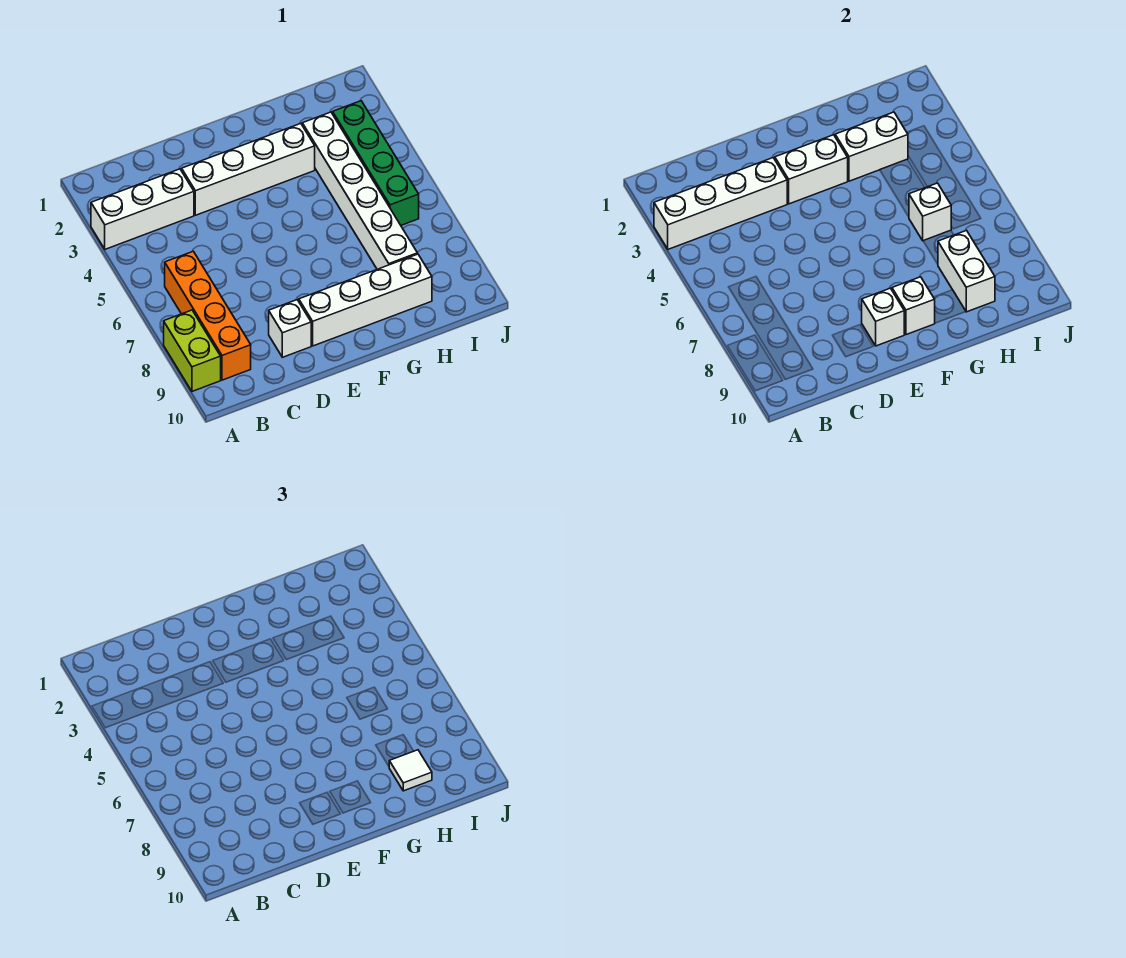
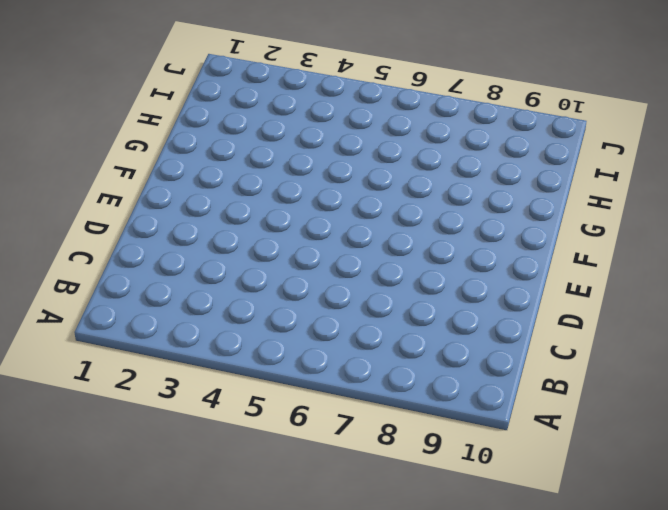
none -> white brick A3:C3 level 1
none -> lime brick A8:A9 level 1
none -> orange brick B6:B9 level 1

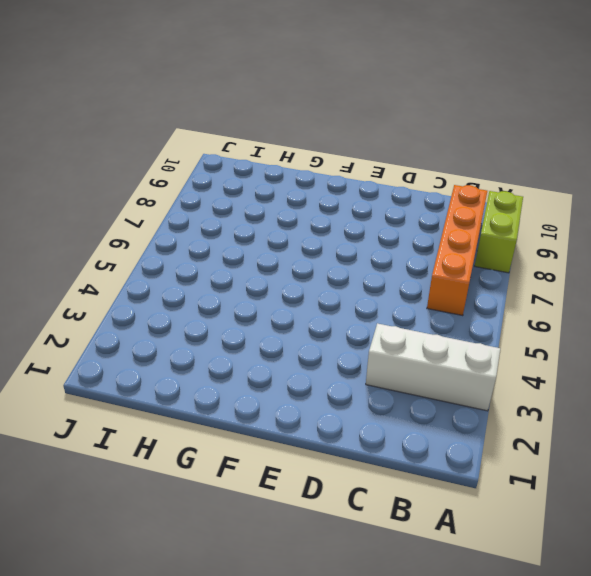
none -> white brick D3:G3 level 1
none -> white brick D9 level 1
none -> white brick E9:H9 level 1

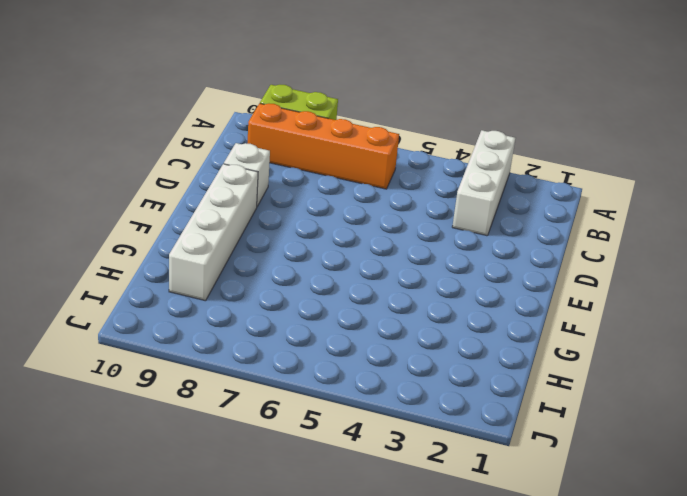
none -> white brick D3:G3 level 1
none -> white brick H3:H8 level 1
none -> green brick I3:I6 level 1

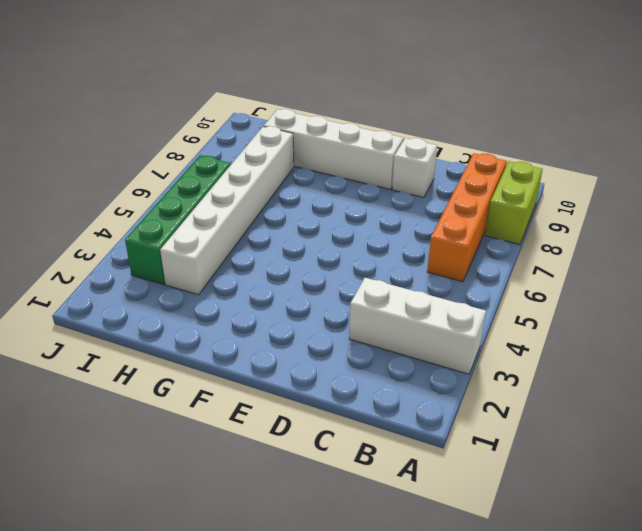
none -> white brick D3:G3 level 1
none -> white brick A3:D3 level 2
none -> white brick E3:F3 level 2

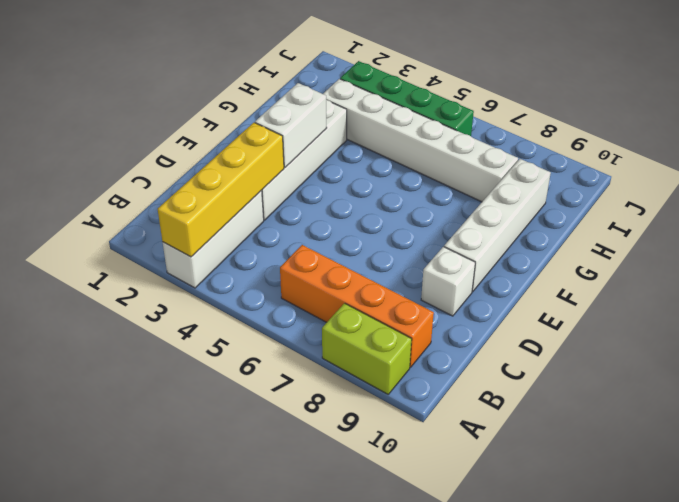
yellow brick A3:D3 level 2 -> white brick A3:D3 level 2
none -> white brick E9 level 2
none -> white brick F9 level 2
none -> white brick G3:H3 level 2

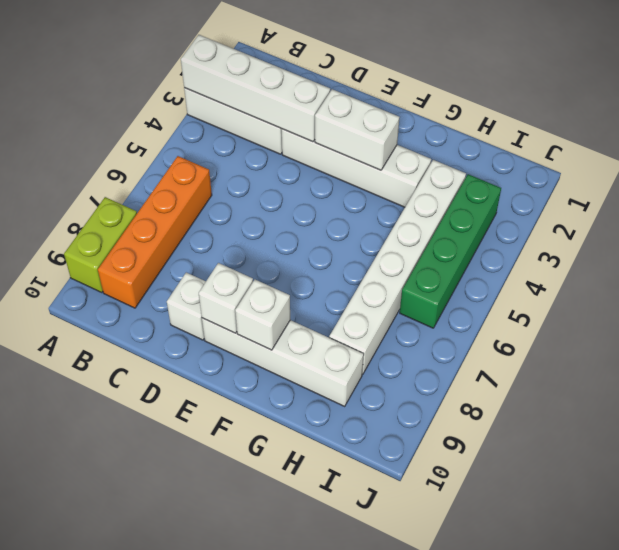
none -> white brick G3:H3 level 2
none -> white brick H6 level 2
none -> white brick H8:H9 level 2

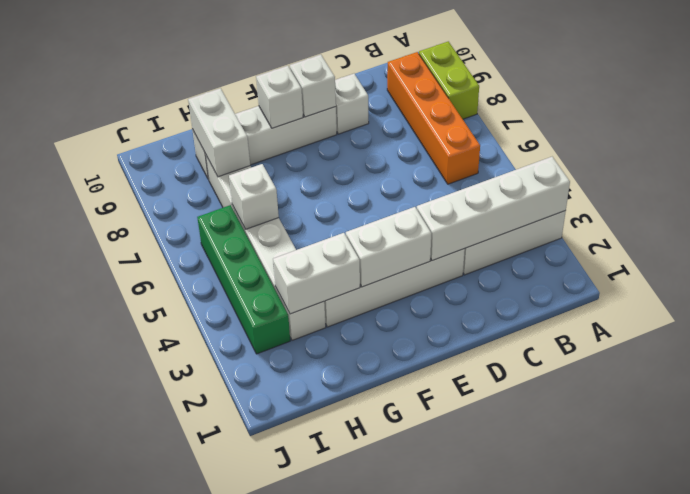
none -> white tile H9 level 3

